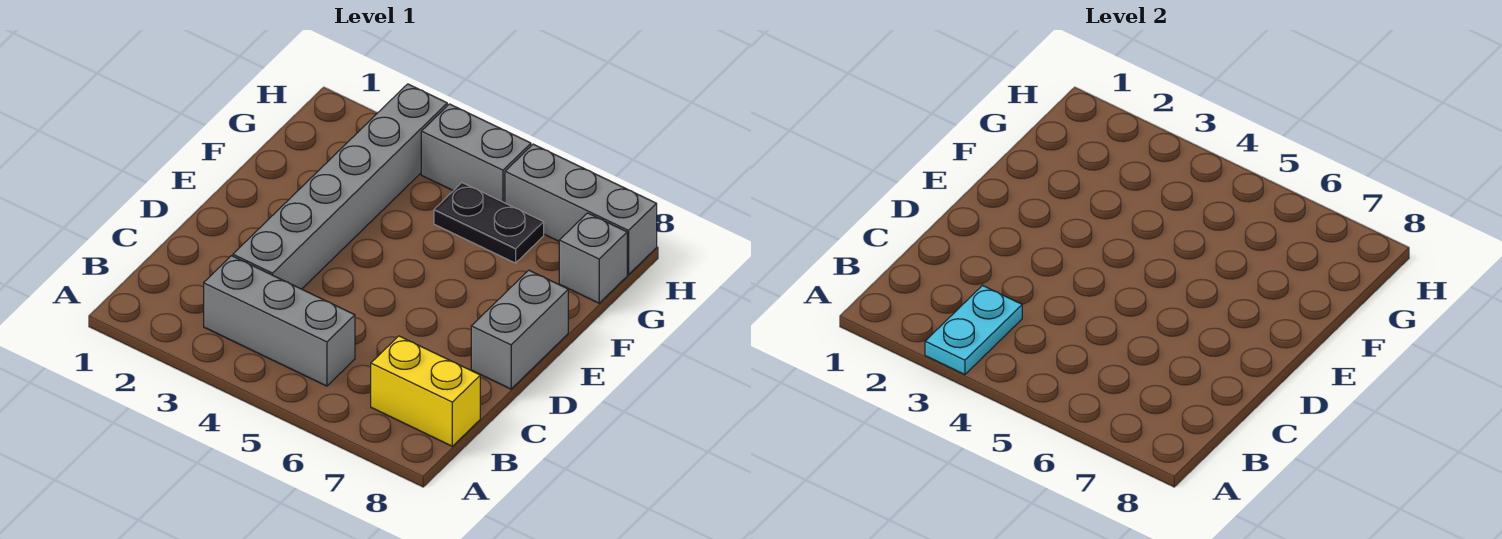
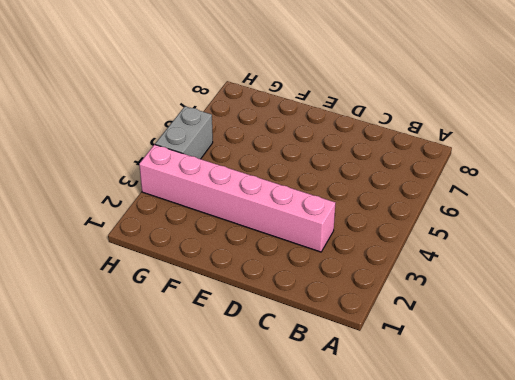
pink brick C3:H3 level 1 -> grey brick C3:H3 level 1
none -> grey brick B3:B5 level 1
none -> yellow brick B7:B8 level 1

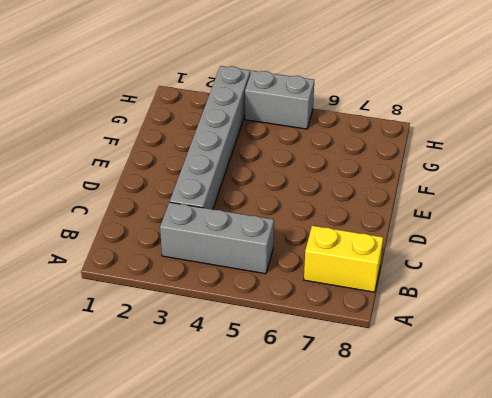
none -> grey brick D8:E8 level 1
none -> black plate G5:G6 level 1

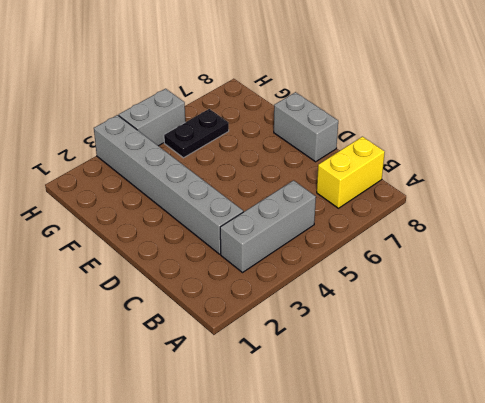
none -> grey brick G8 level 1
none -> grey brick H6:H8 level 1

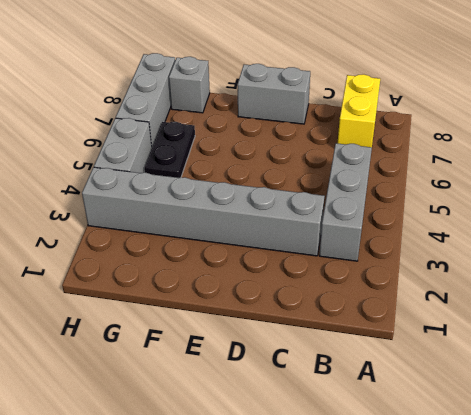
none -> cyan plate A3:B3 level 2

